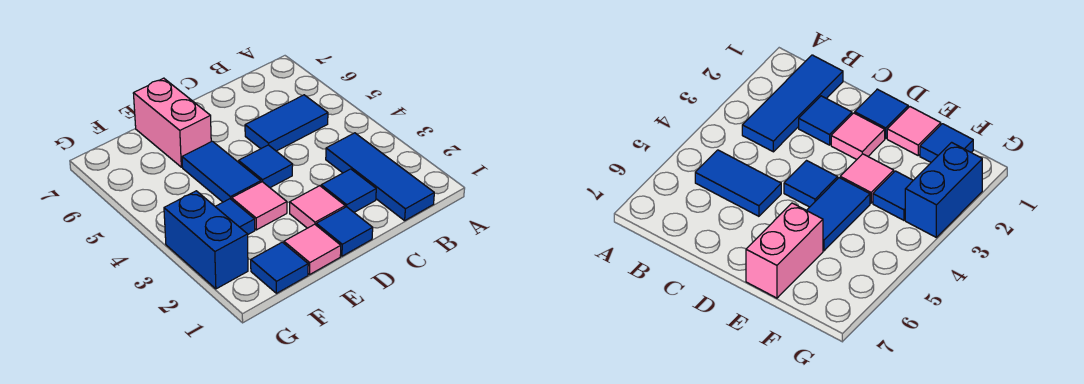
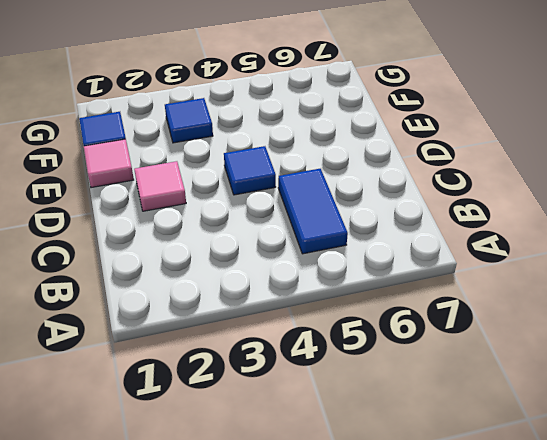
none -> blue tile B1:B3 level 1
none -> blue tile C2 level 1
none -> blue tile D1 level 1

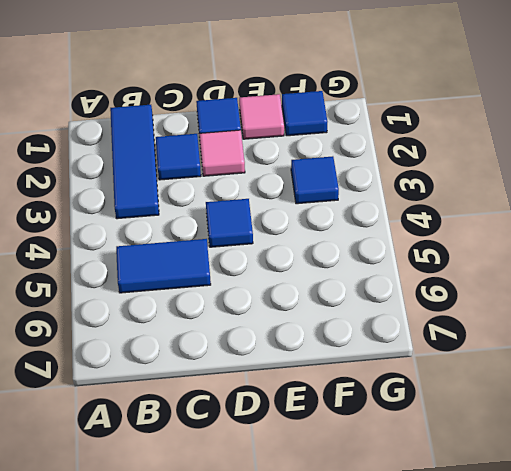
none -> pink tile E3 level 1
none -> blue tile E4:E5 level 1
none -> pink brick E6:E7 level 1

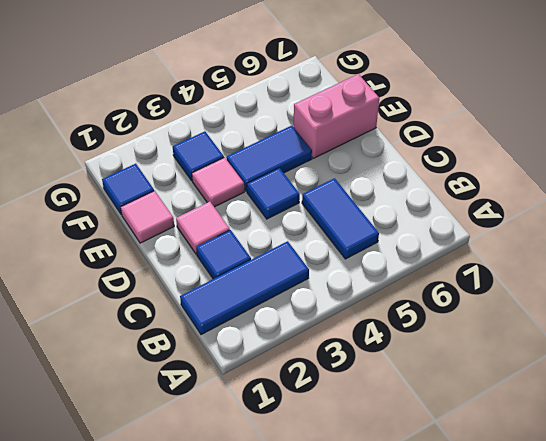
none -> blue tile D1 level 1
none -> blue brick G2:G3 level 1

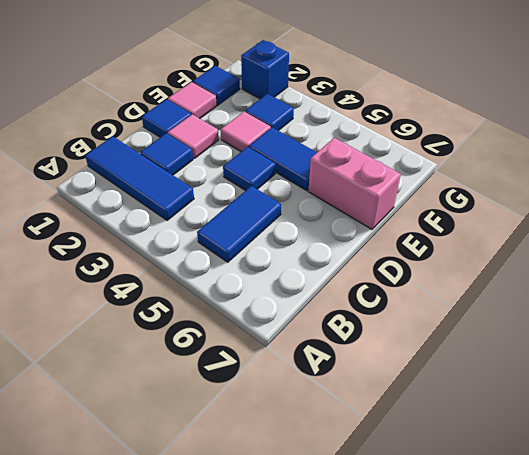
blue brick G2 level 1 -> blue brick G2:G3 level 1

